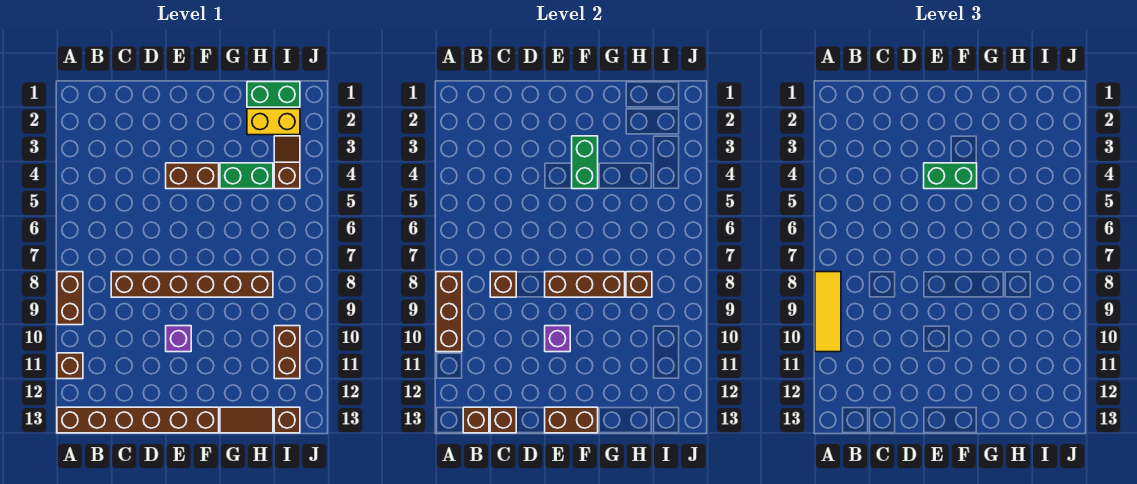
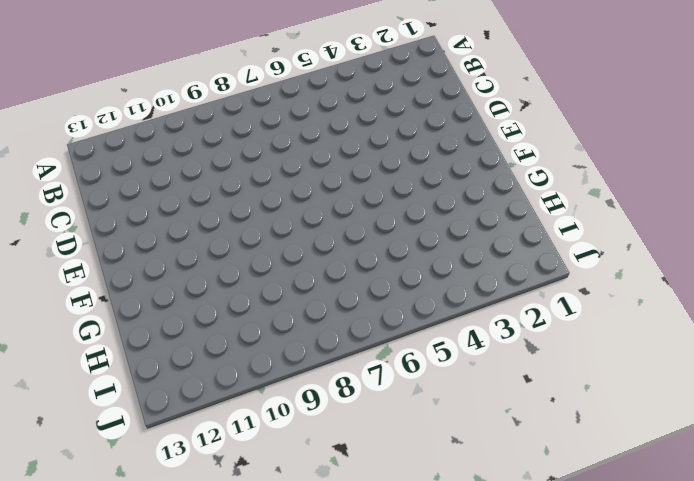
none -> brown brick A8:A9 level 1
none -> brown brick A11 level 1
none -> brown brick A13:F13 level 1

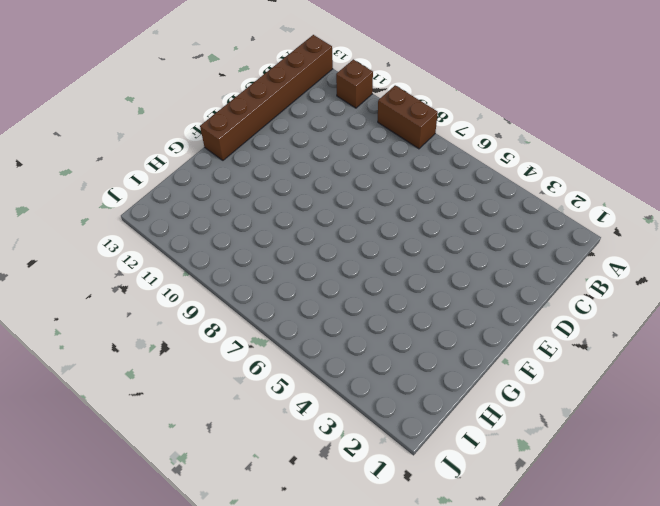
none -> brown brick C8:H8 level 1
none -> brown brick E4:F4 level 1
none -> purple brick E10 level 1

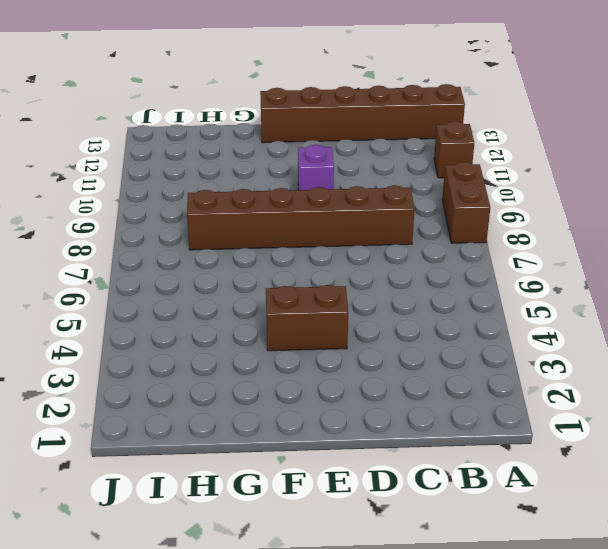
none -> green brick G4:H4 level 1
none -> brown tile G13:H13 level 1
none -> green brick H1:I1 level 1

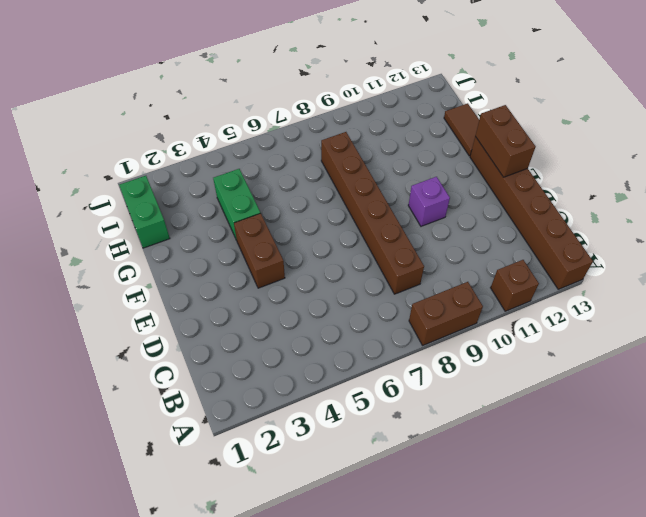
none -> yellow brick H2:I2 level 1
none -> brown slope I3:I4 level 1 top 4
none -> brown brick I10:I11 level 1

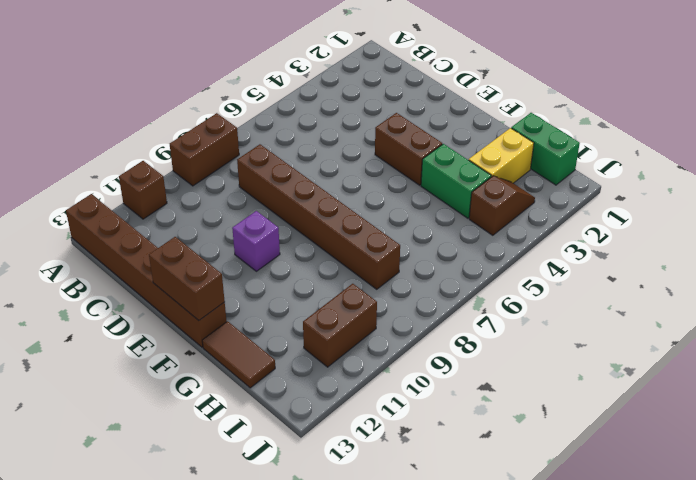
yellow brick H2:H3 level 1 -> yellow brick H2:I2 level 1
none -> brown brick I13 level 1
none -> brown brick A8:A10 level 2
none -> brown brick B13 level 2

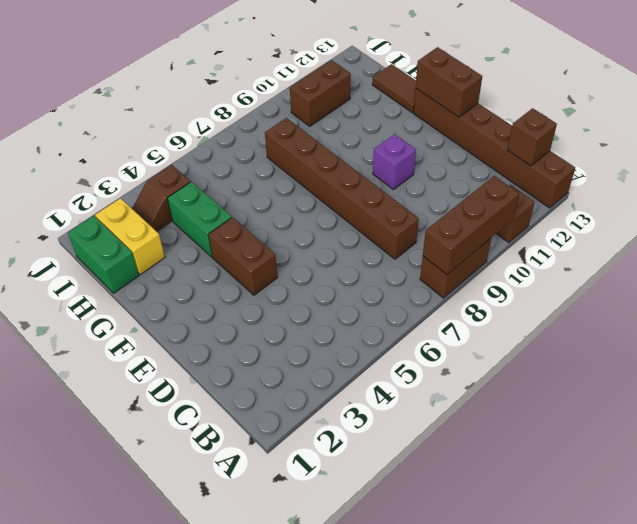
none -> brown brick I13 level 1
none -> brown brick C8 level 2
none -> brown brick C13 level 2

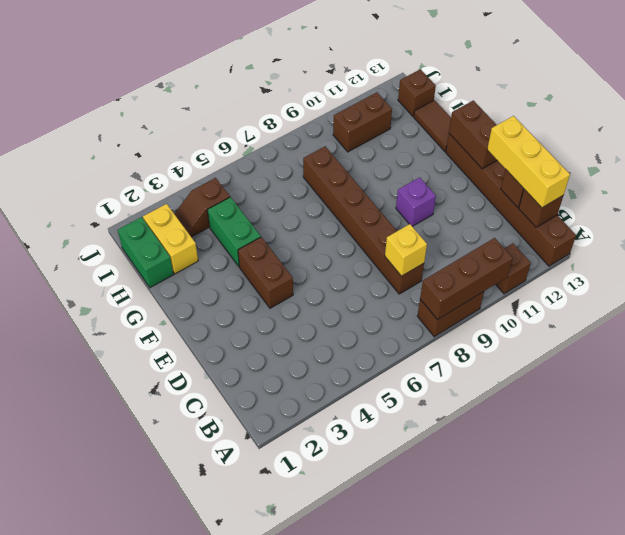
yellow brick B13:D13 level 3 -> none
yellow brick C8 level 2 -> brown brick C8 level 2
none -> brown brick E8:G8 level 2
none -> purple brick E10 level 2
none -> green brick F3:F4 level 2

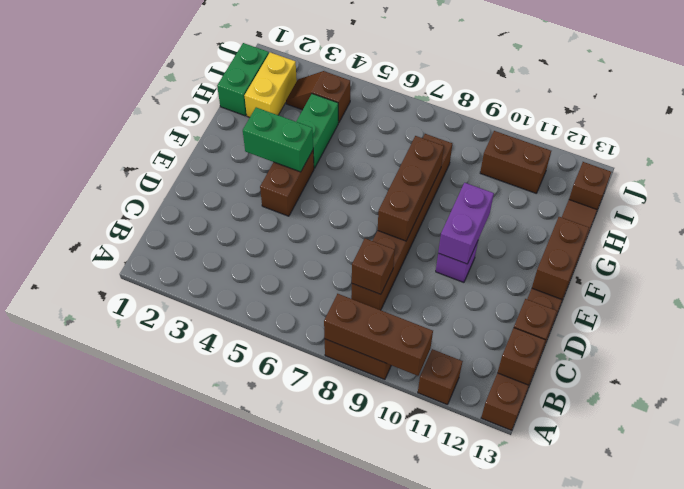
purple brick E10:F10 level 2 -> purple brick E10 level 2
none -> brown brick H8 level 2
none -> yellow tile A8:A10 level 3
none -> green brick E4:F4 level 3

